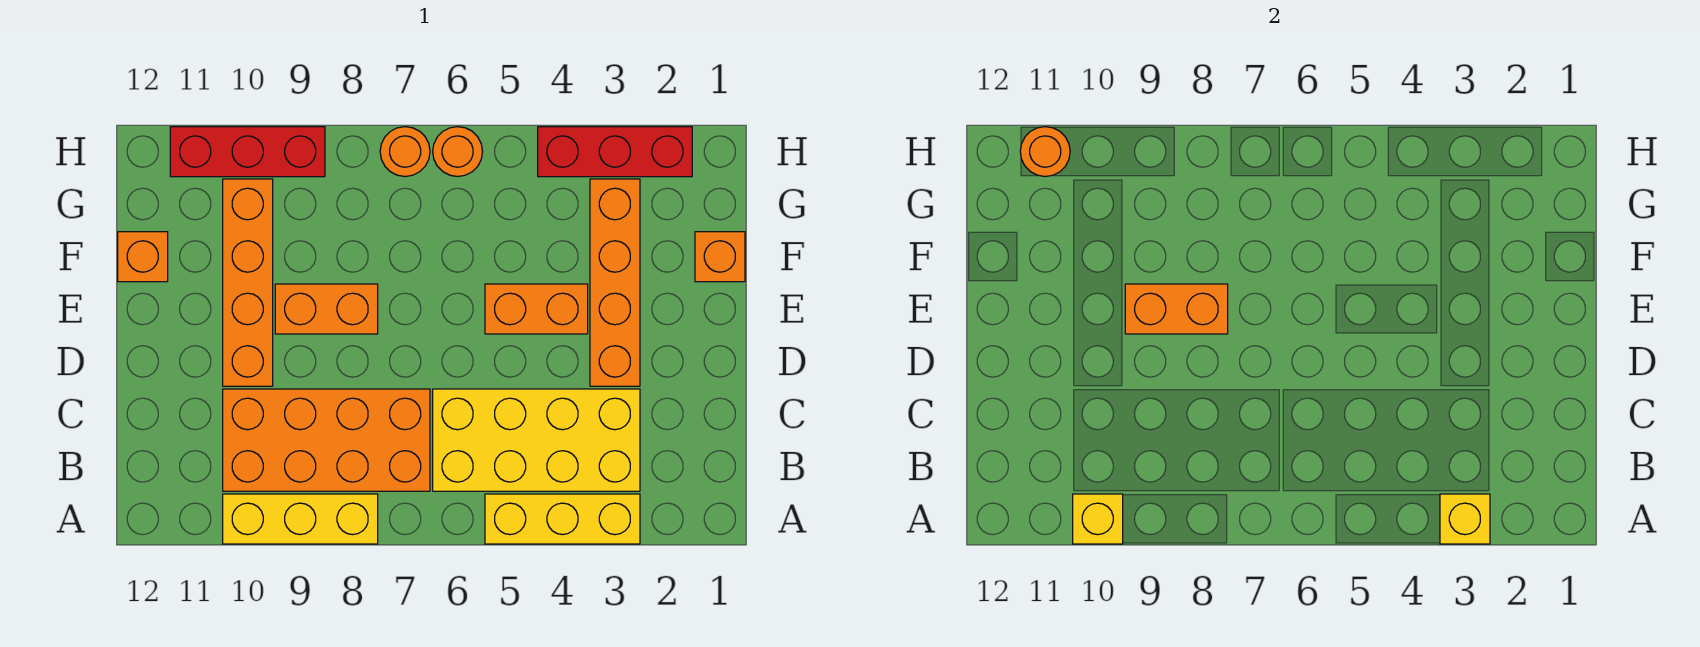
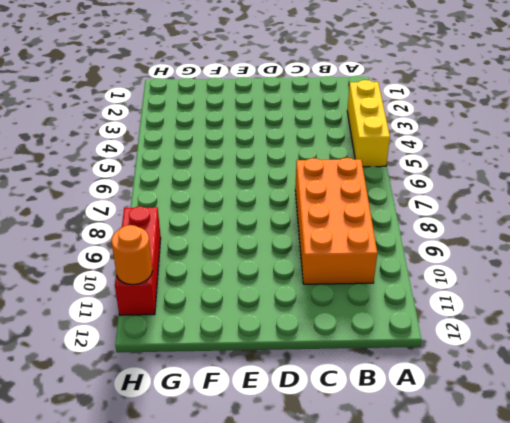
none -> yellow brick A8:A10 level 1
none -> yellow brick B3:C6 level 1
none -> orange brick D3:G3 level 1

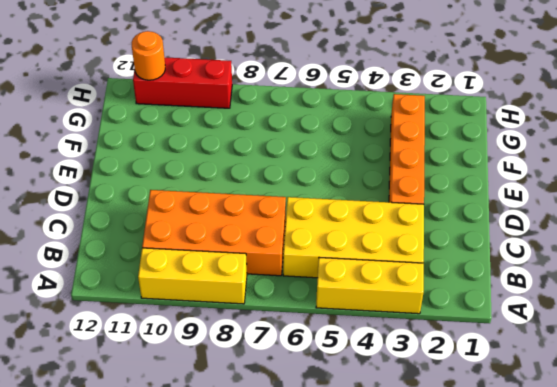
none -> orange brick D10:G10 level 1
none -> orange brick E4:E5 level 1
none -> orange brick E8:E9 level 1

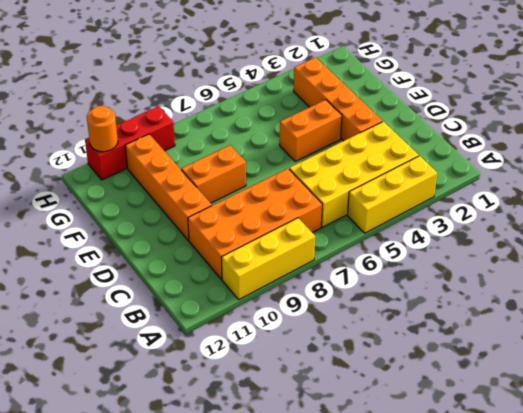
none -> orange brick F1 level 1
none -> orange brick F12 level 1
none -> red brick H2:H4 level 1

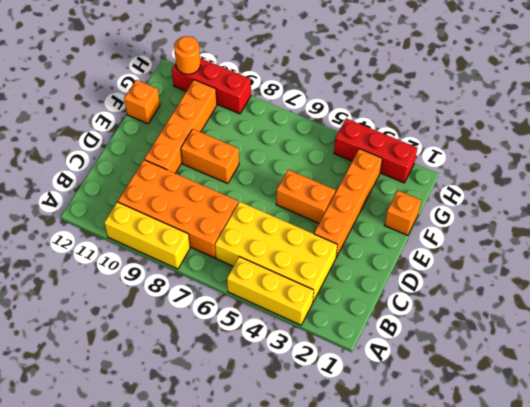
none -> orange round brick H6 level 1
none -> orange round brick H7 level 1
none -> yellow brick A3 level 2

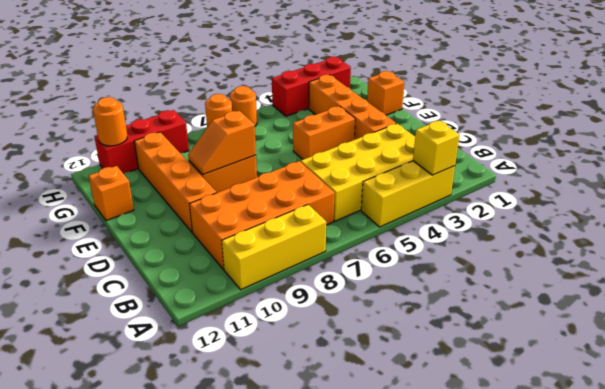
orange slope E8:E9 level 2 top 8 -> orange brick E8:E9 level 2
none -> yellow brick A10 level 2

